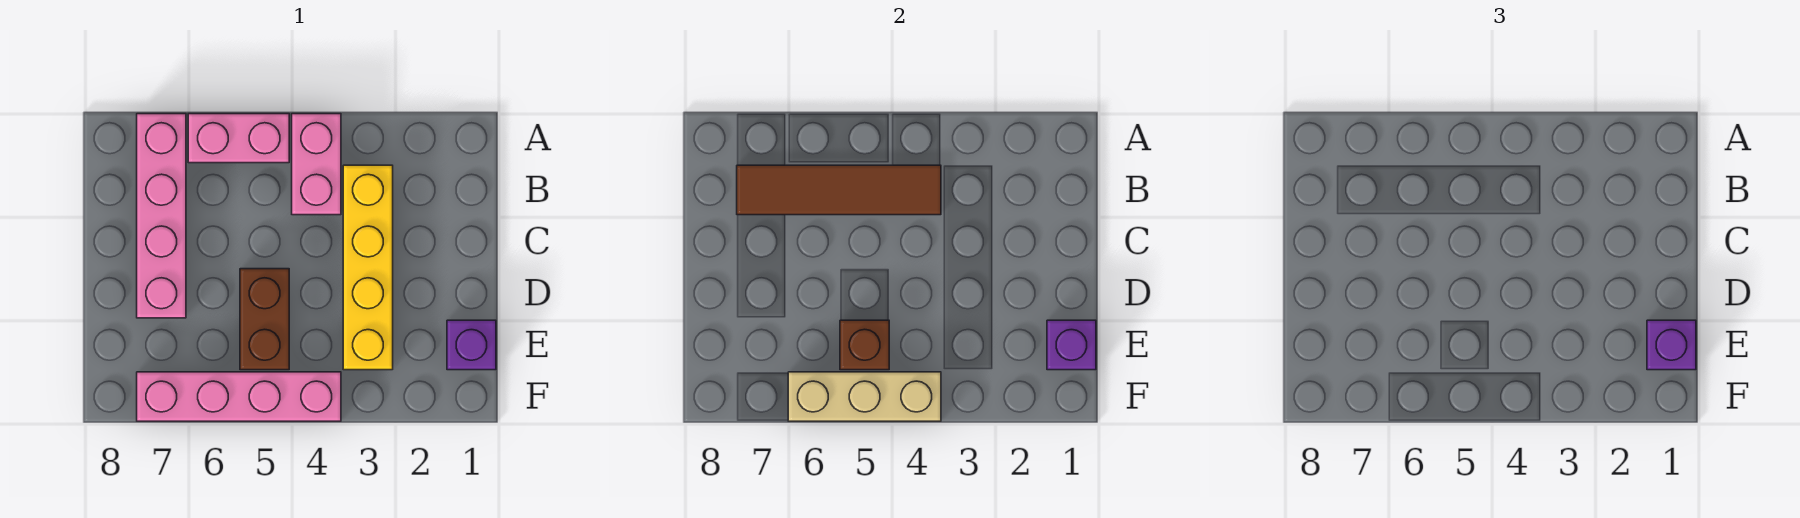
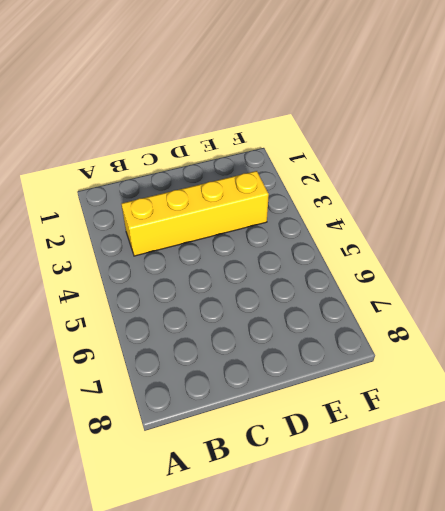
none -> pink brick A4:B4 level 1
none -> pink brick A5:A6 level 1
none -> pink brick A7:D7 level 1

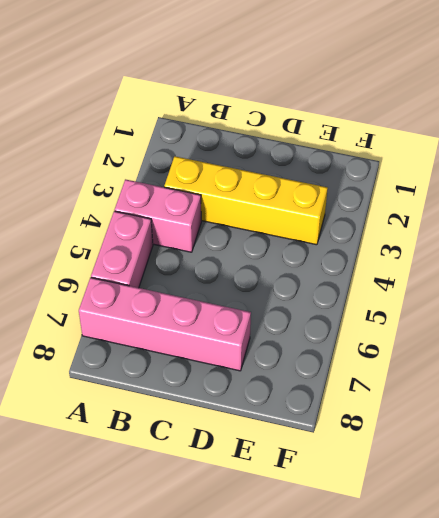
none -> brown brick D5:E5 level 1
none -> purple brick E1 level 1
none -> pink brick F4:F7 level 1

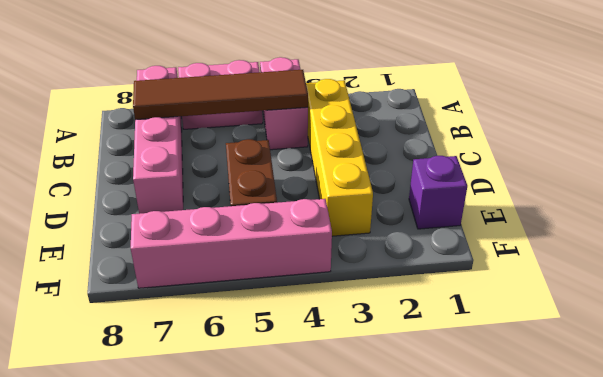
none -> purple brick E1 level 2
none -> brown brick E5 level 2
none -> tan brick F4:F6 level 2

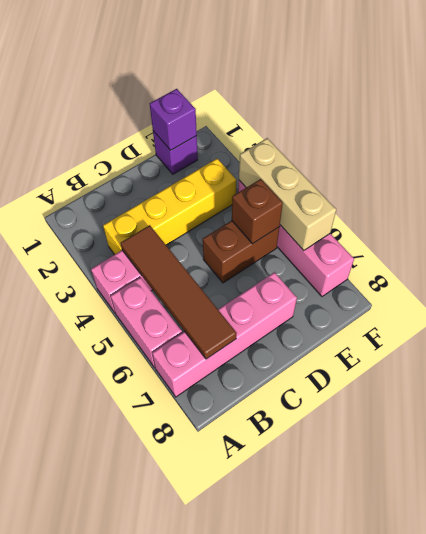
none -> purple brick E1 level 3

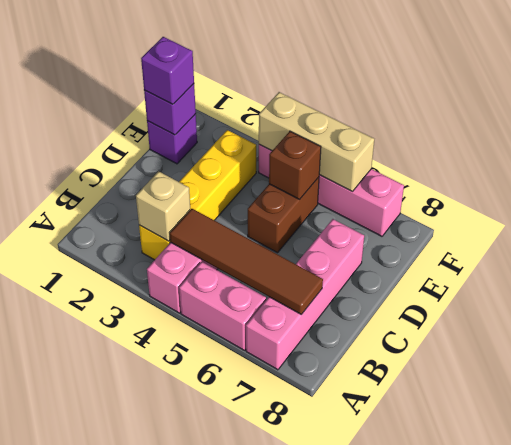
tan brick B3 level 2 -> none

